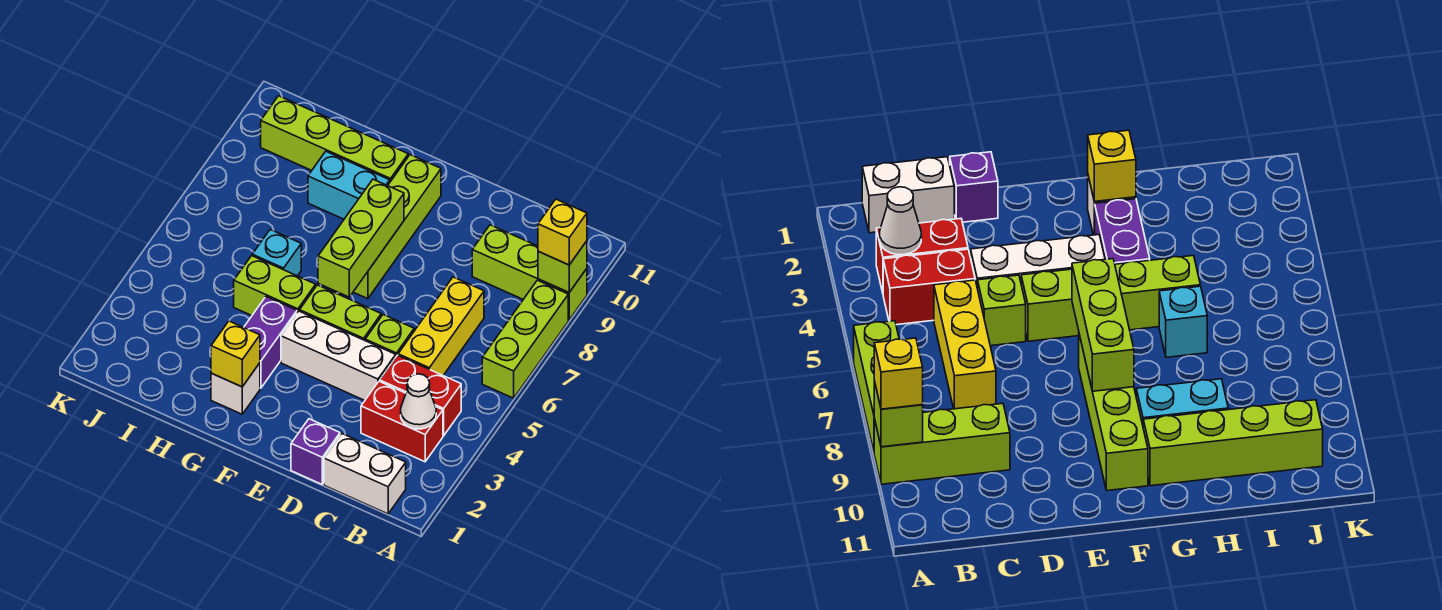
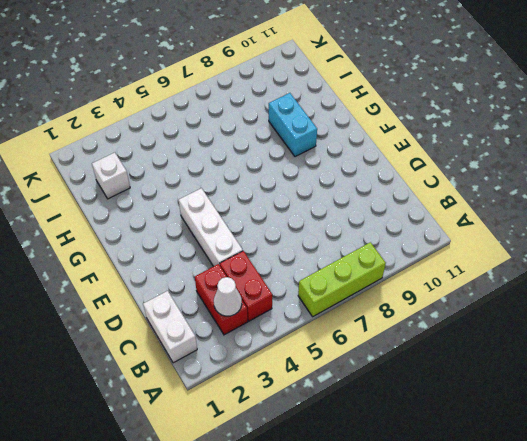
white brick I2 level 1 -> white brick G2 level 1
none -> lime brick A9:C9 level 1
none -> yellow brick C5:C7 level 1
none -> purple brick D1 level 1

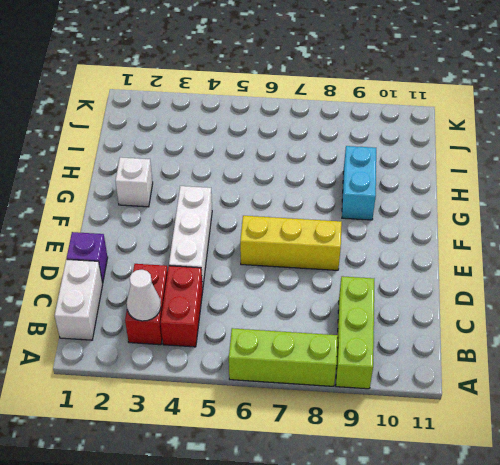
yellow brick E6:E8 level 1 -> yellow brick C5:C7 level 1
none -> lime brick D5 level 1
none -> lime brick E5:F5 level 1
none -> lime brick F7:F10 level 1

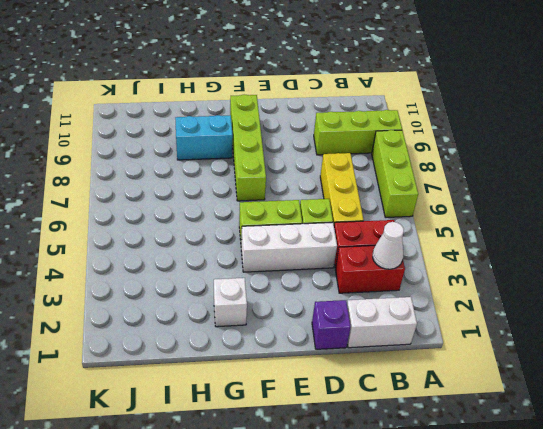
none -> purple brick G3:G4 level 1
none -> lime brick G5:H5 level 1
none -> lime brick G10:J10 level 1

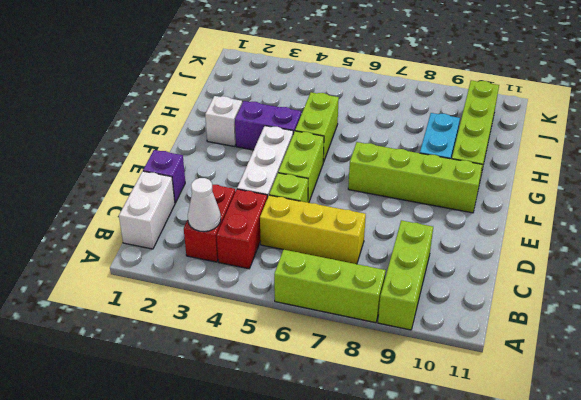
none -> cyan brick H6 level 1
none -> lime brick A9 level 2
none -> lime brick F6:F8 level 2

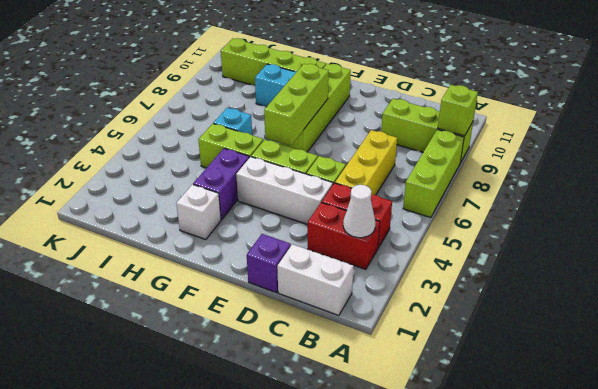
none -> yellow brick G2 level 2
none -> yellow brick A9 level 3

